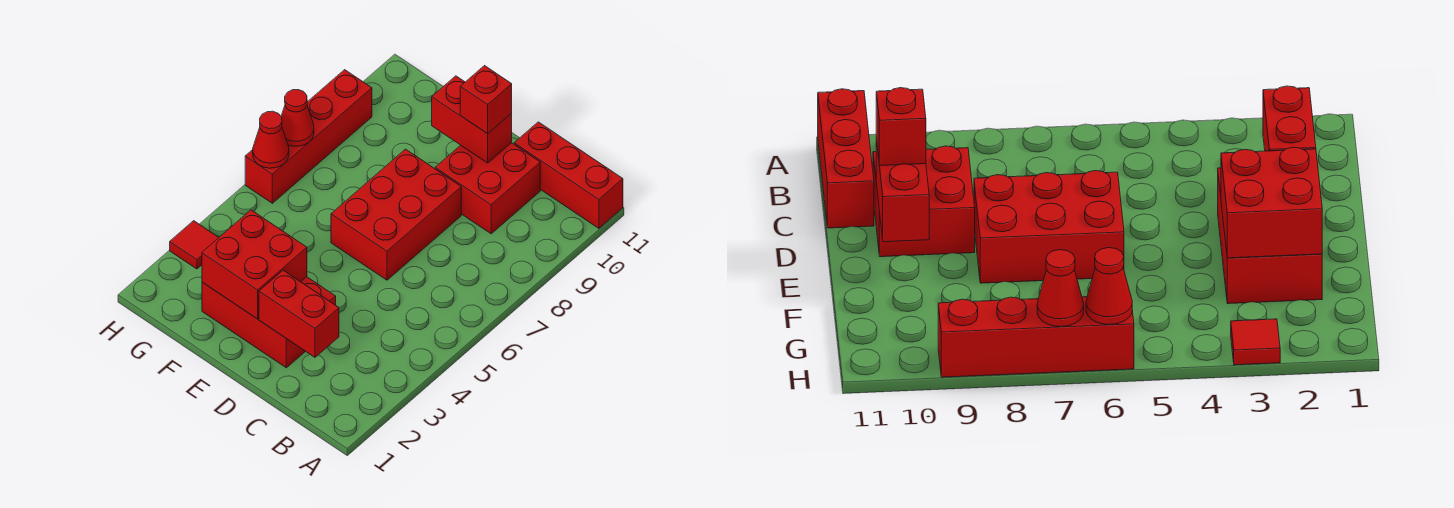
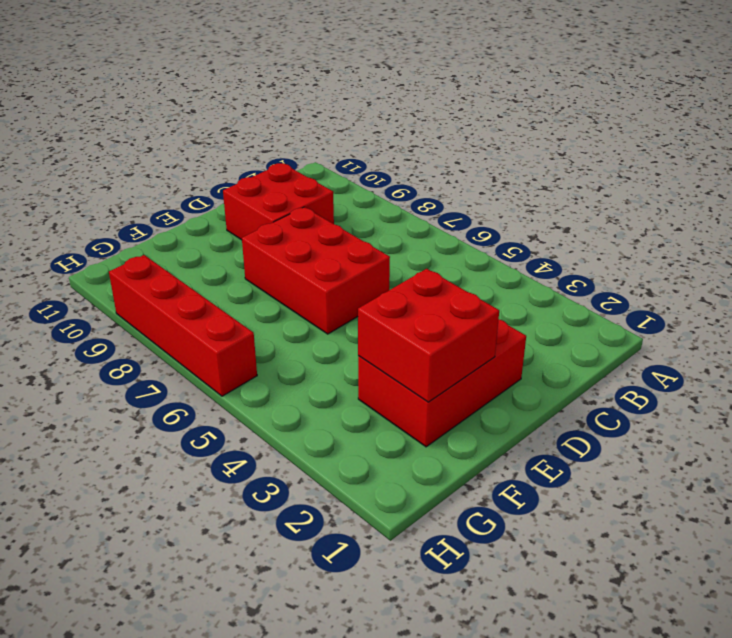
none -> red brick A11:C11 level 1
none -> red tile H3 level 1
none -> red brick C2:D2 level 2

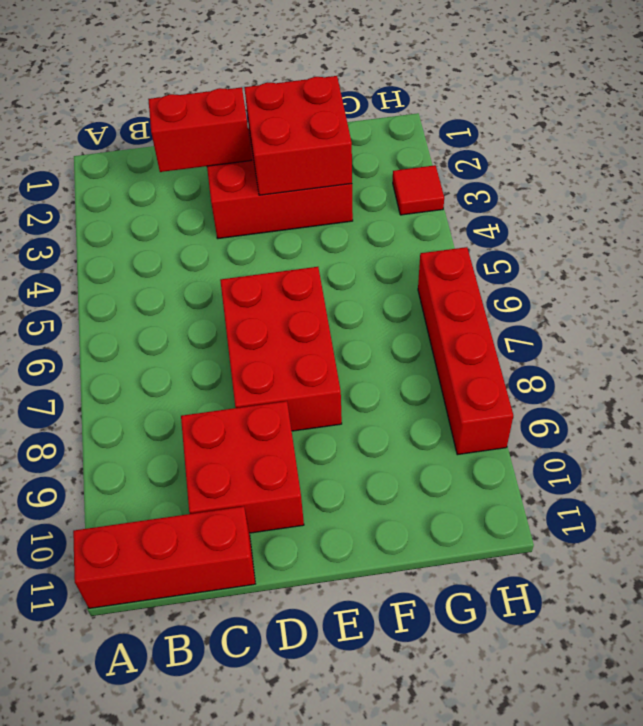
none -> red brick D10:E10 level 2
none -> red cone H6 level 2
none -> red cone H7 level 2

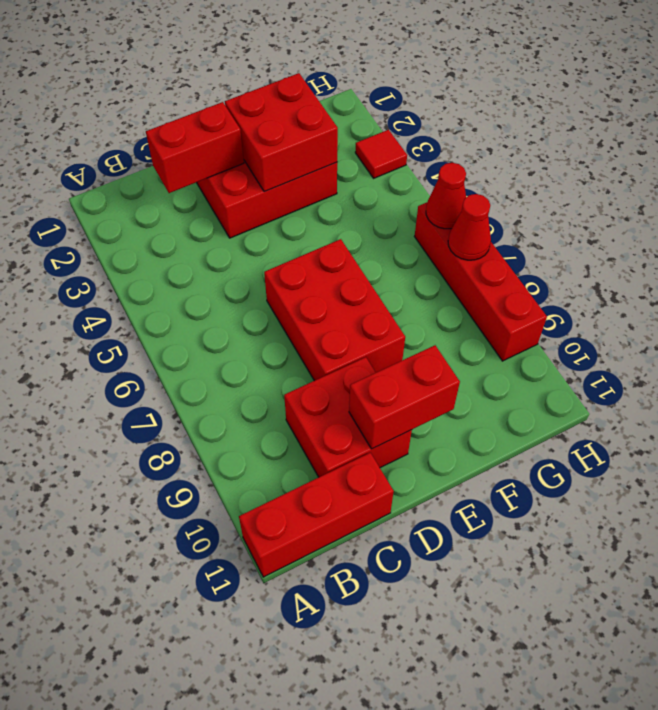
none -> red brick D10 level 3

